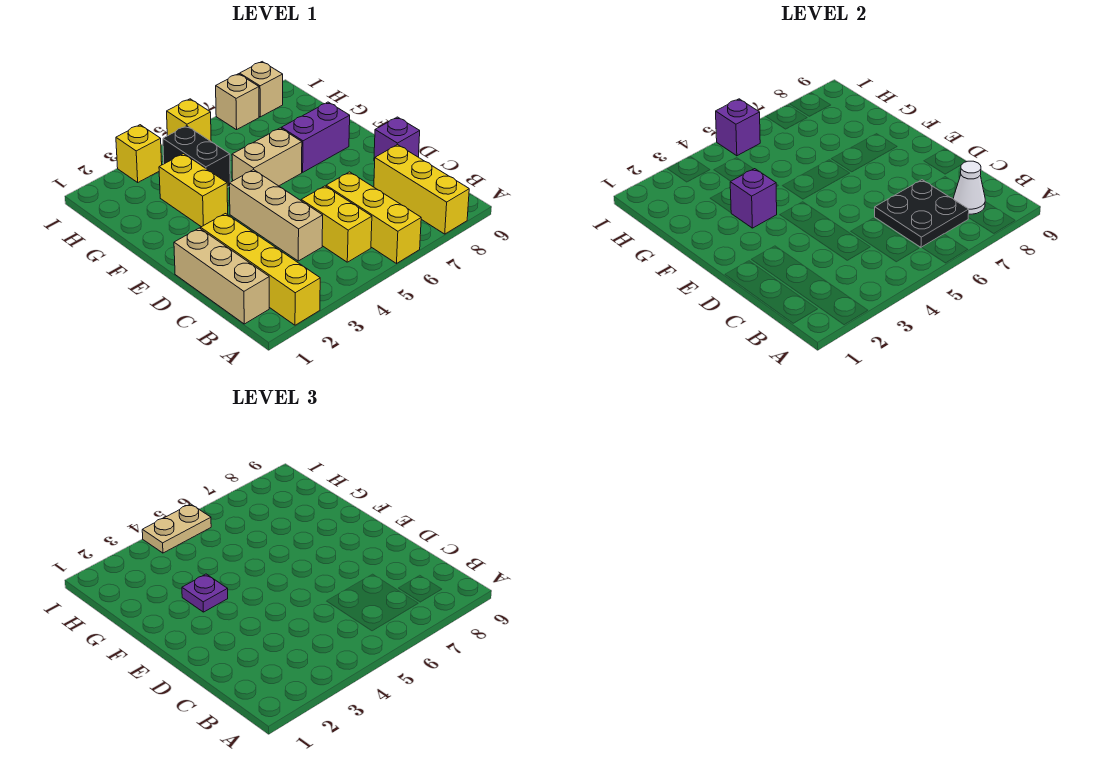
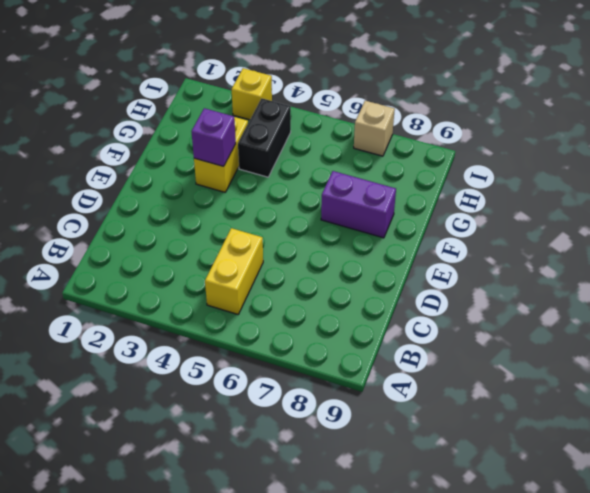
none -> yellow brick A2:D2 level 1
none -> yellow brick A6:C6 level 1
none -> yellow brick A8:C8 level 1

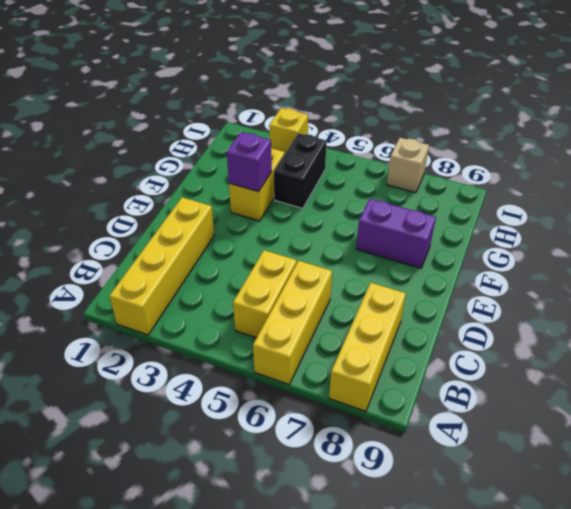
none -> tan brick B1:D1 level 1
none -> tan brick C4:E4 level 1
none -> purple brick D9 level 1

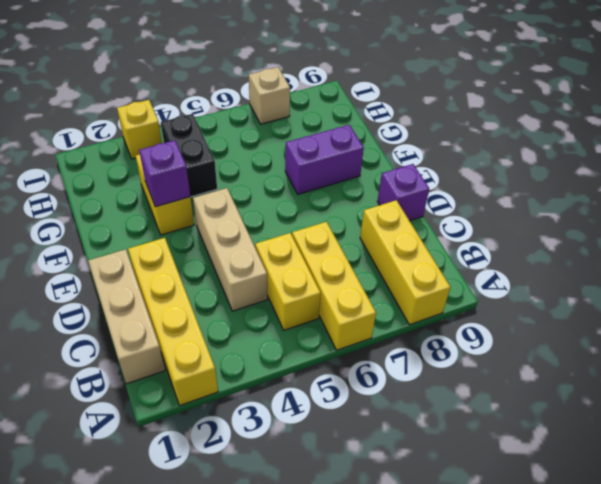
none -> tan brick F5:F6 level 1
none -> yellow brick I5 level 1
none -> tan brick I8 level 1

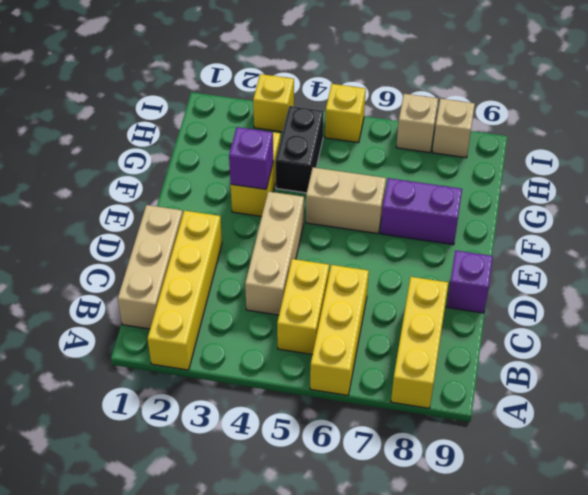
none -> black plate B6:C7 level 2
none -> white cone B8 level 2
none -> purple brick I5 level 2

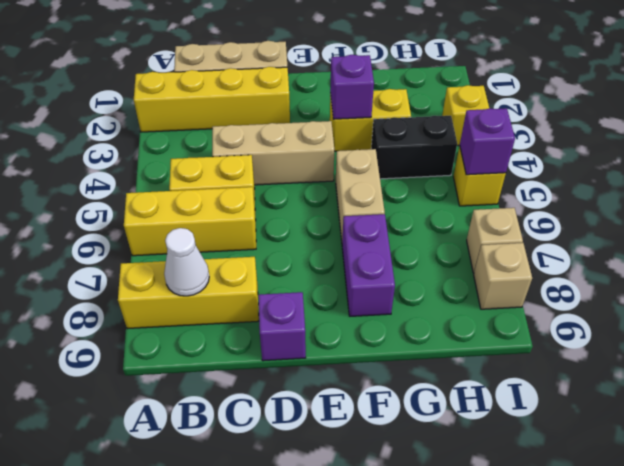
none -> black plate B6:C7 level 2
none -> purple plate F3 level 3
none -> tan plate I4:I5 level 3

